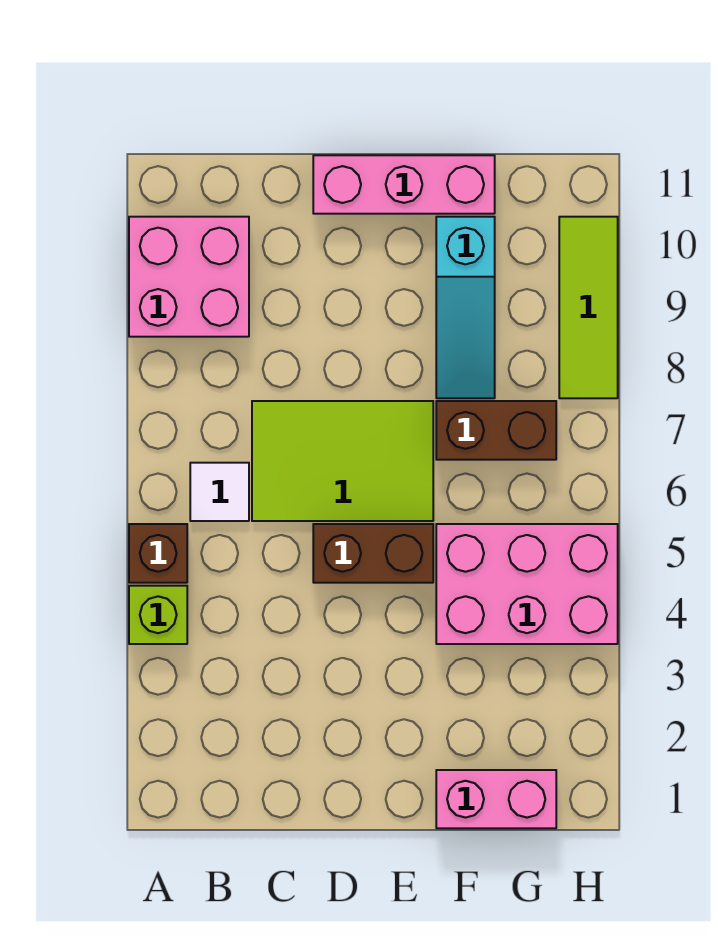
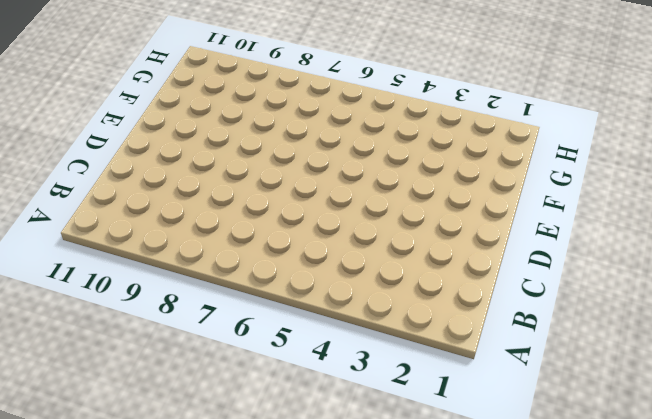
none -> lime brick A4 level 1
none -> brown brick A5 level 1
none -> pink brick A9:B10 level 1

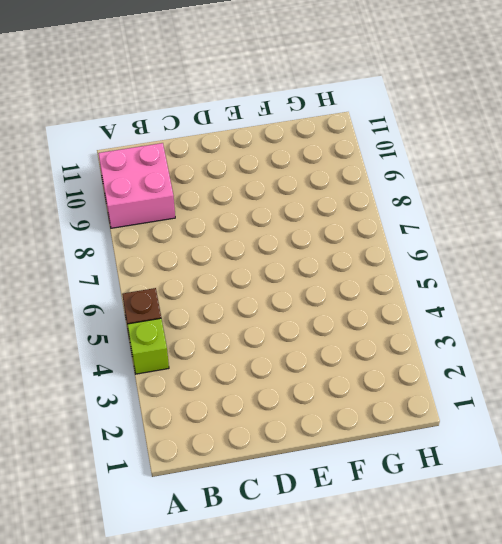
none -> white tile B6 level 1
none -> lime tile C6:E7 level 1
none -> brown brick D5:E5 level 1

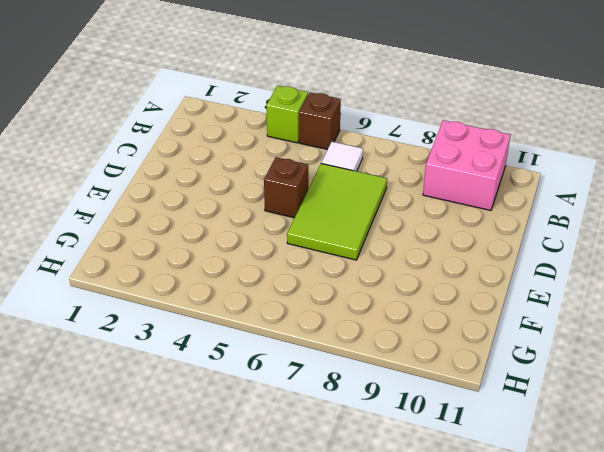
brown brick D5 level 1 -> brown brick D5:E5 level 1
none -> pink brick D11:F11 level 1
none -> pink brick F1:G1 level 1
none -> pink brick F4:H5 level 1

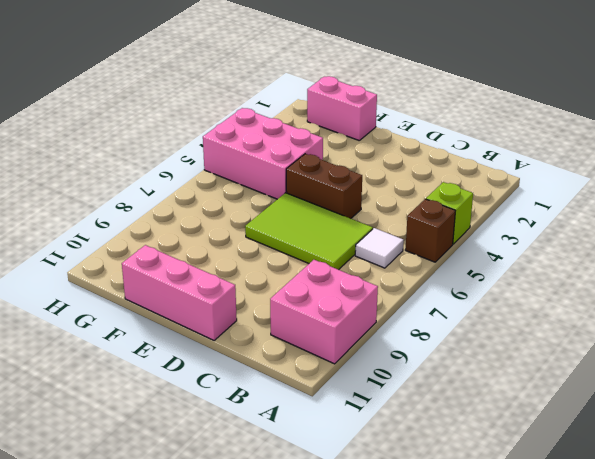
none -> brown brick F7:G7 level 1
none -> cyan slope F8:F10 level 1 top 10
none -> lime tile H8:H10 level 1

